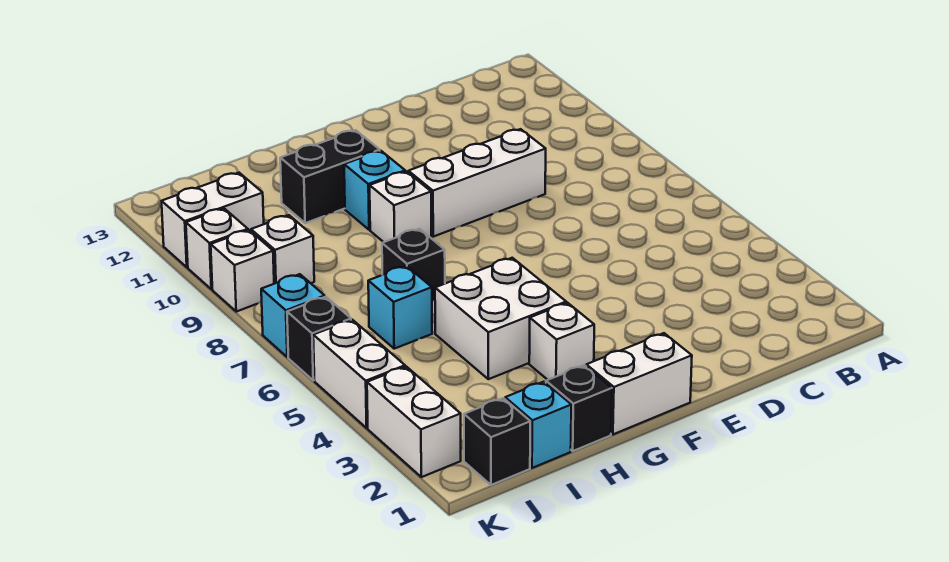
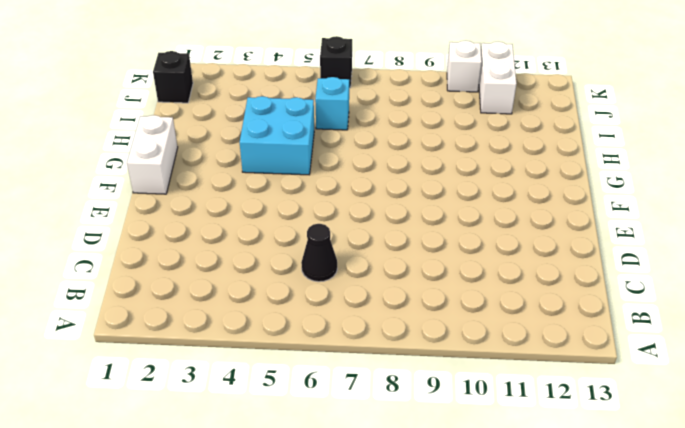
black cone C6 level 1 -> none
cyan brick G4:H5 level 1 -> white brick G4:H5 level 1
none -> white brick D9:F9 level 1
none -> white brick G3 level 1
none -> white brick G9 level 1

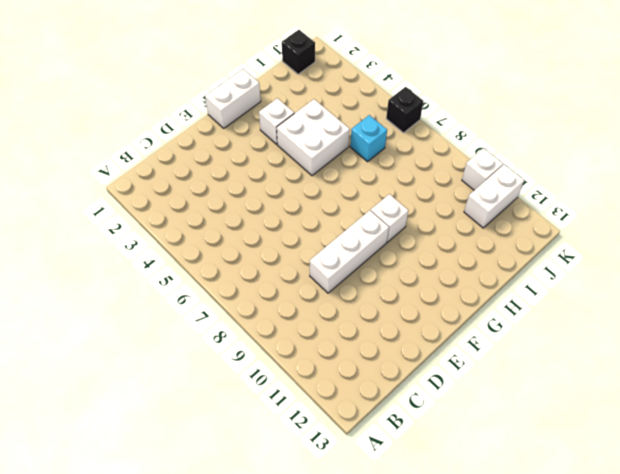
none -> cyan brick G10 level 1
none -> black brick G11:H11 level 1
none -> black brick H1 level 1

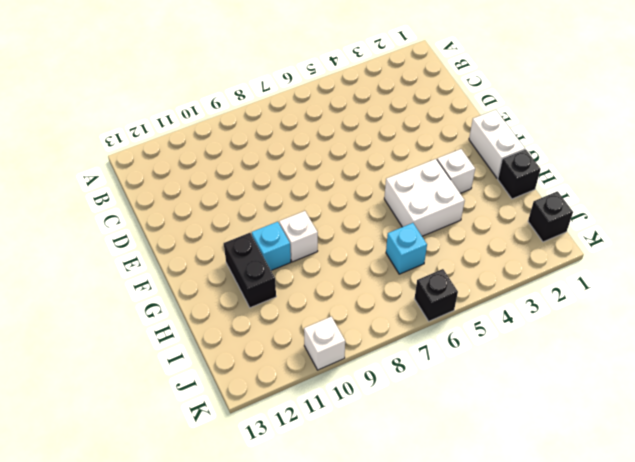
none -> white brick D9:F9 level 1
none -> black brick H7 level 1
none -> cyan brick I1 level 1

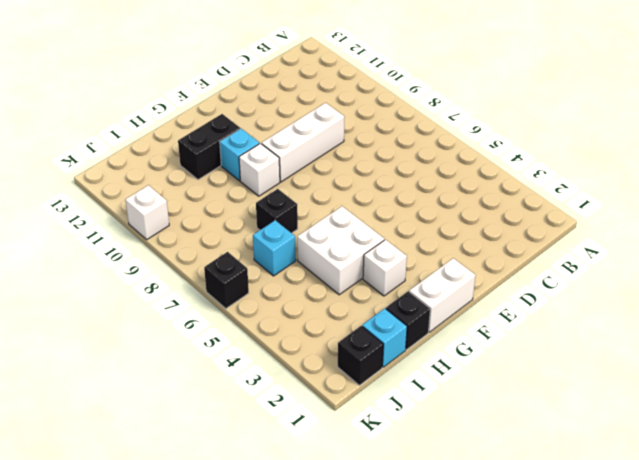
none -> white brick J9 level 1
none -> white brick J11:K11 level 1
none -> white brick K2:K3 level 1

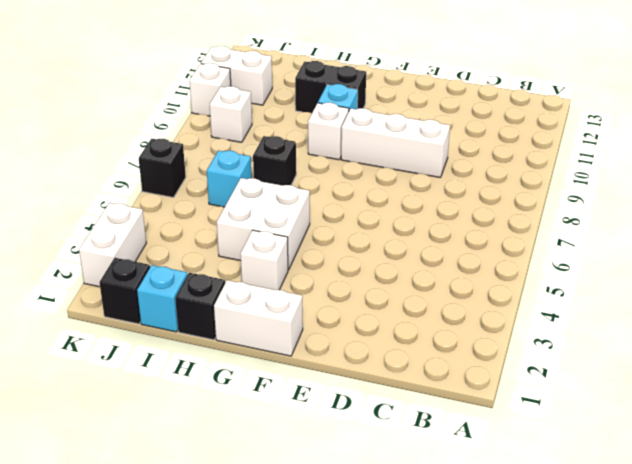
none -> white brick K4:K5 level 1
none -> cyan brick K7 level 1
none -> white brick K9 level 1

